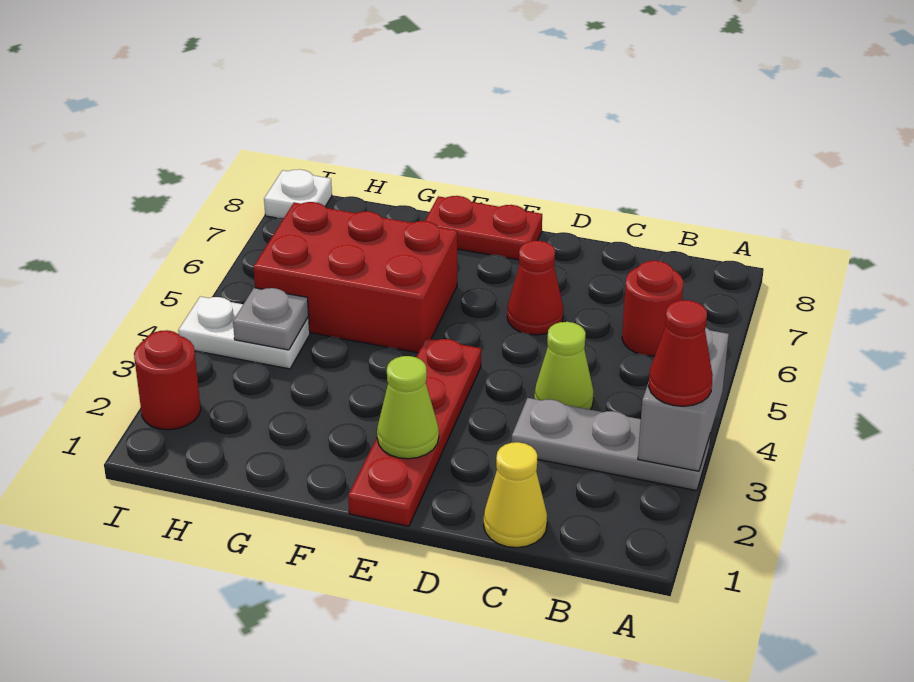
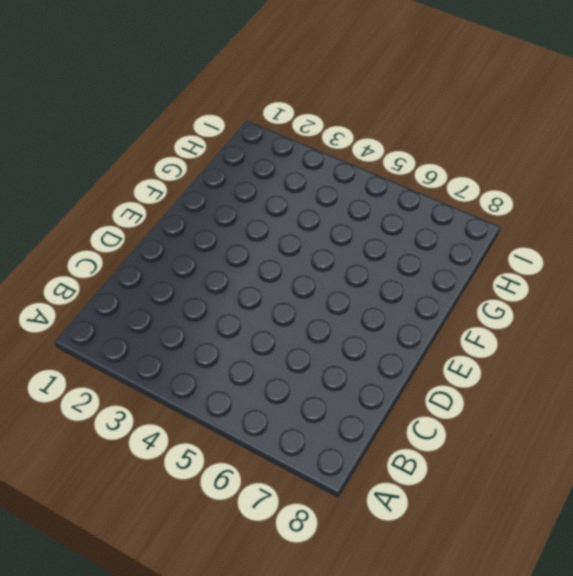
none -> grey plate A3:C3 level 1
none -> red round brick B6 level 1
none -> yellow cone C1 level 1

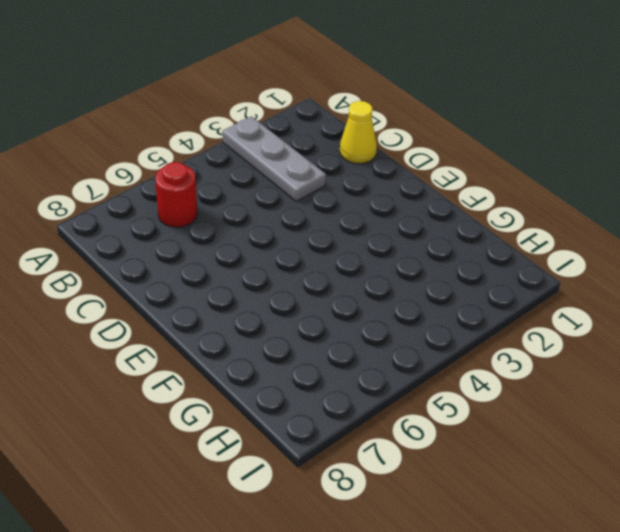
none -> lime cone C4 level 1
none -> red cone D6 level 1
none -> red plate E1:E4 level 1

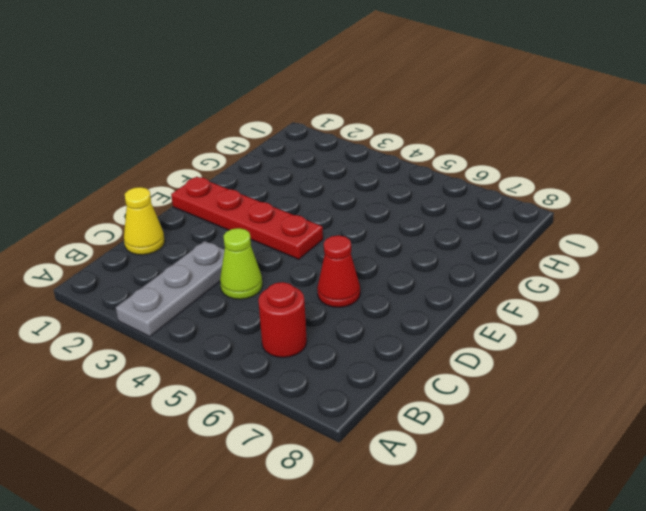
none -> red plate E8:F8 level 1
none -> red brick F5:H6 level 1
none -> white plate H4:I4 level 1

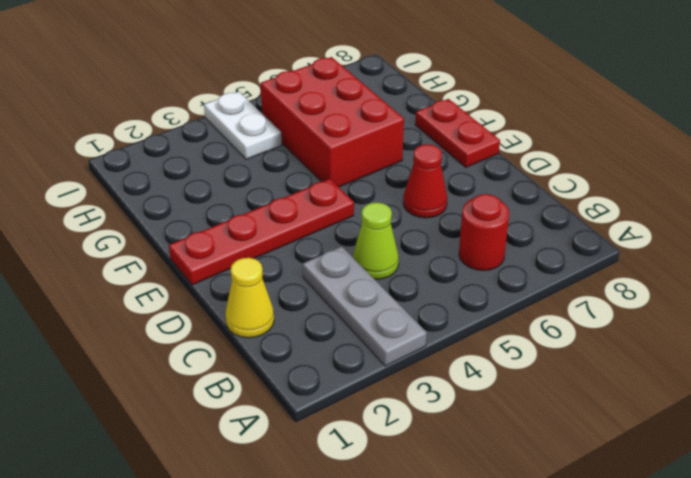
none -> red round brick I2 level 1
none -> white plate I8 level 1
none -> grey brick A3:A4 level 2

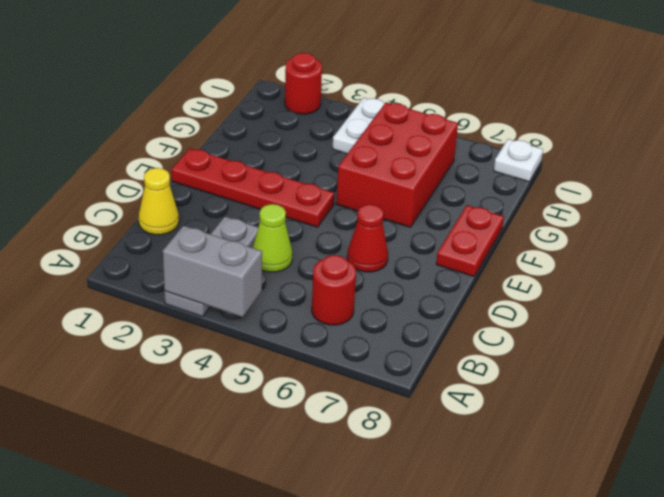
none -> lime cone E2 level 2
none -> grey plate H4 level 2
none -> red cone A3 level 3

